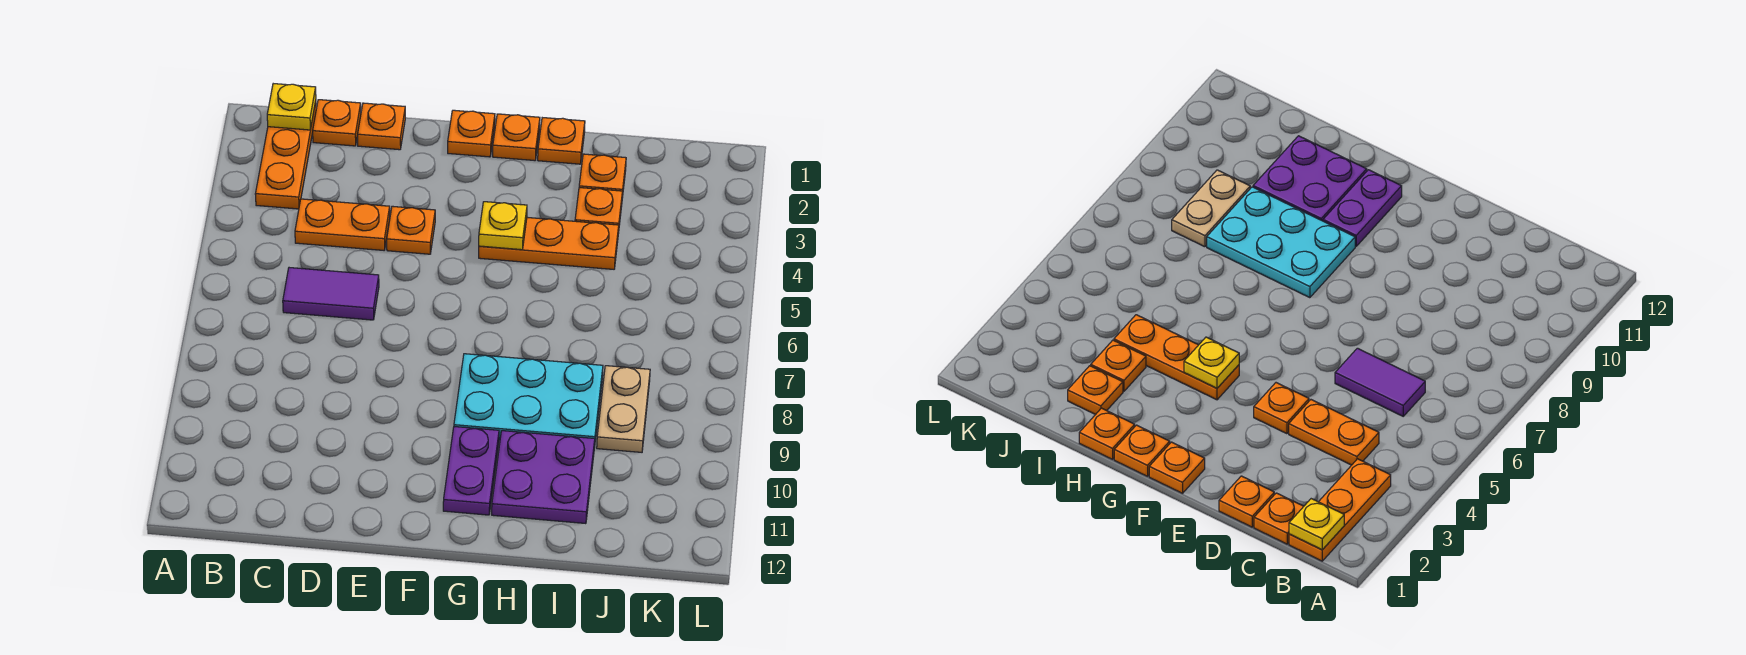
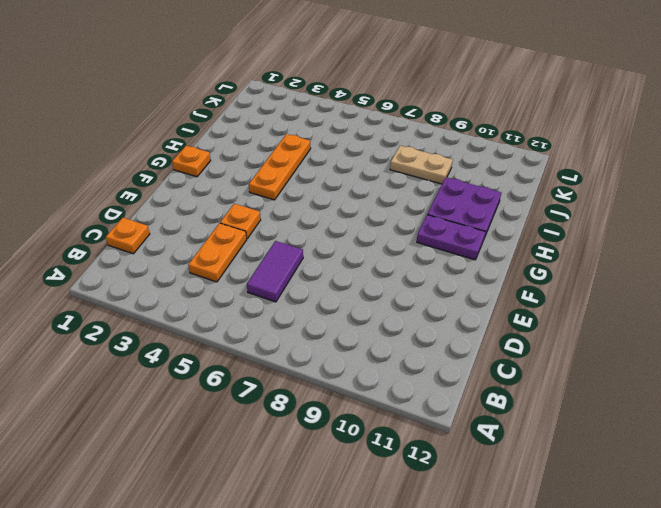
none -> orange plate B1:B3 level 1
none -> orange plate D1 level 1
none -> orange plate F1 level 1

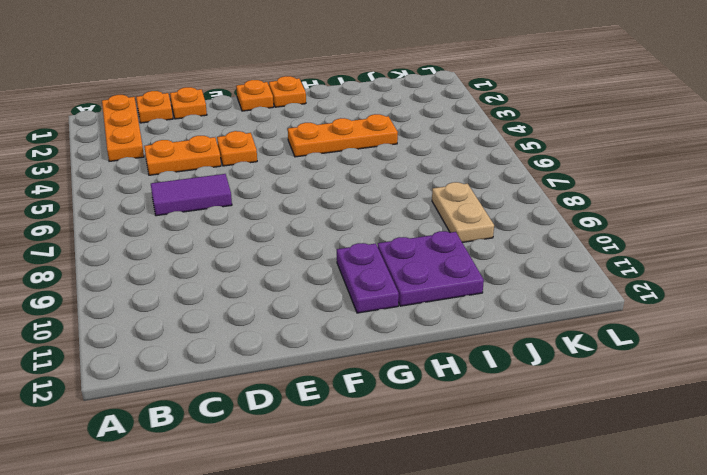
none -> cyan plate G8:I9 level 1
none -> orange plate H1 level 1
none -> orange plate I2 level 1

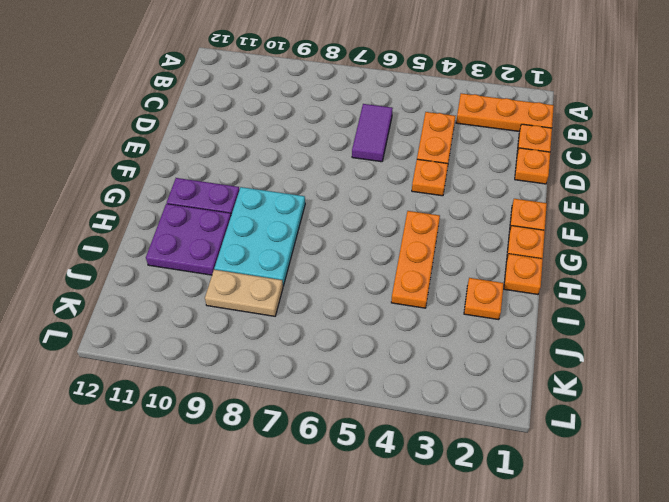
none -> orange plate I3 level 1
none -> yellow plate B1 level 2
none -> yellow plate G4 level 2

